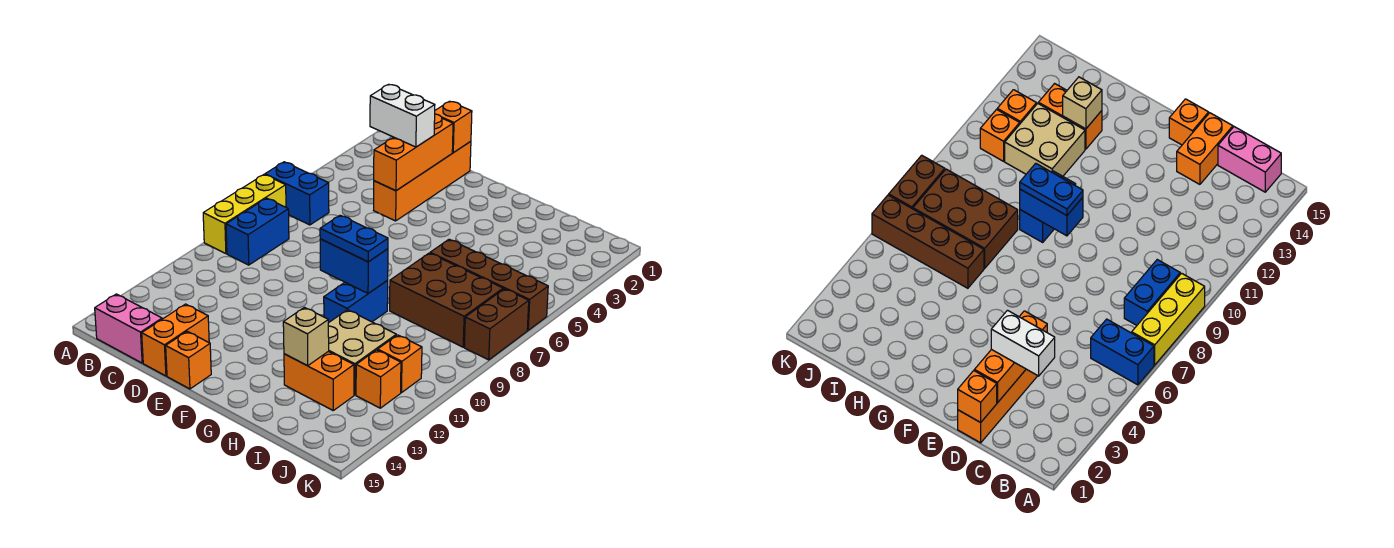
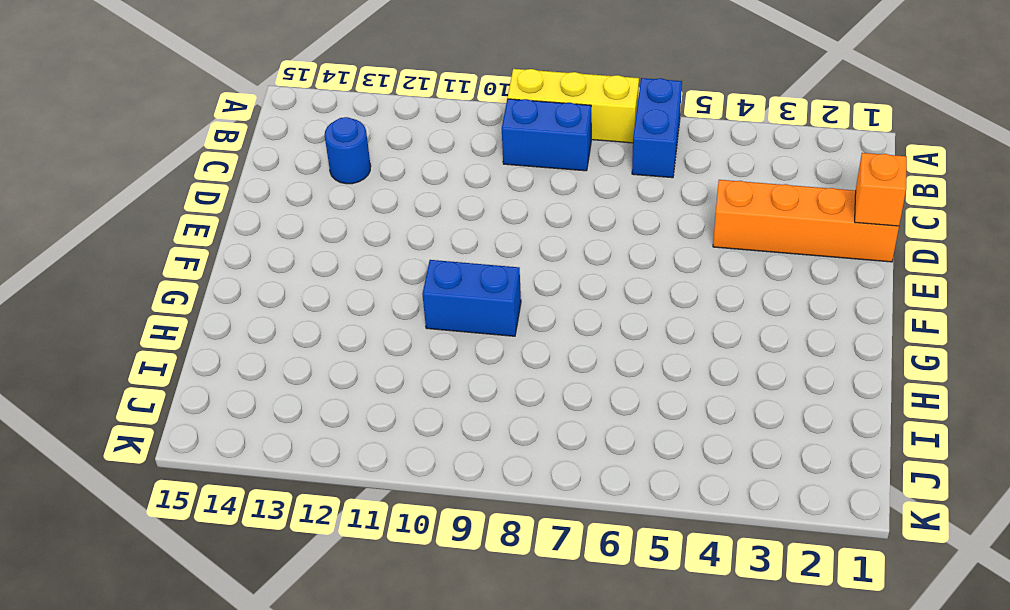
blue round brick C13 level 1 -> none
none -> pink brick B15:C15 level 1
none -> orange brick D14:D15 level 1
none -> orange brick E15 level 1

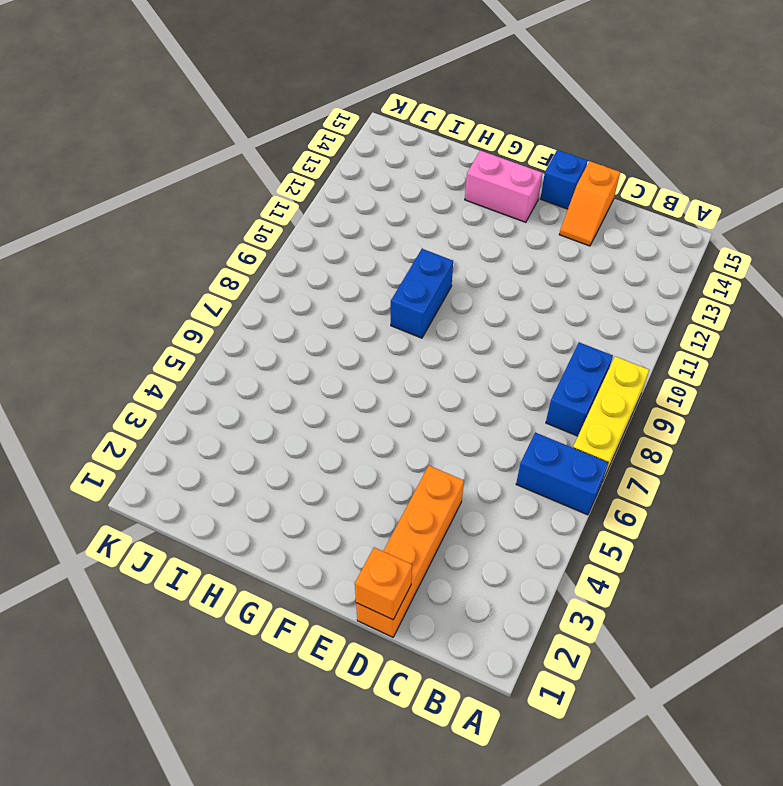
orange slope D14:D15 level 1 top 15 -> orange brick D14:D15 level 1
blue brick E15 level 1 -> orange brick E15 level 1
pink brick F14:G14 level 1 -> pink brick B15:C15 level 1
none -> brown brick H6:K6 level 1
none -> brown brick H7:J8 level 1
none -> tan brick H11:I12 level 1

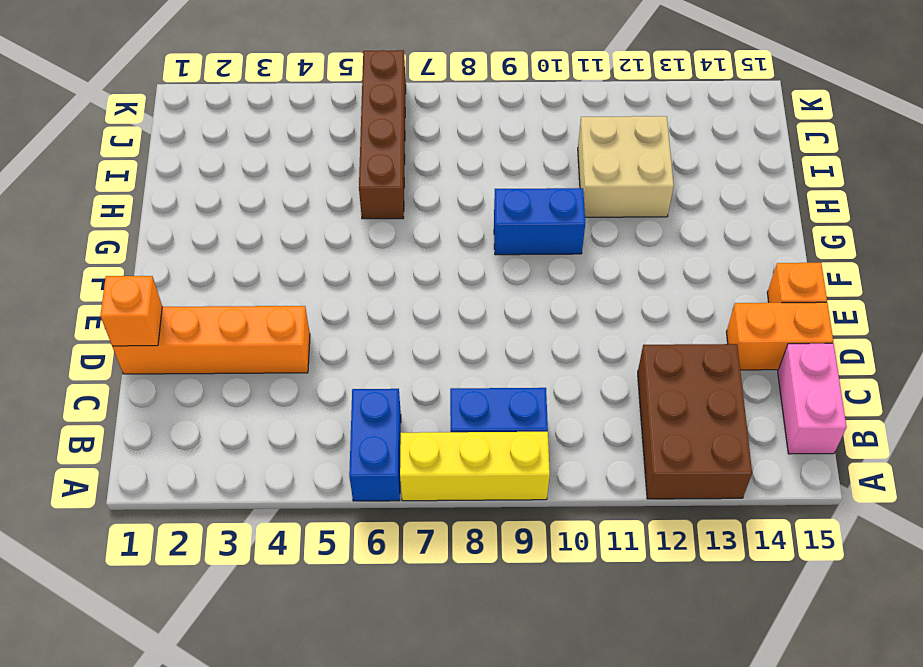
brown brick A12:C13 level 1 -> brown brick H7:J8 level 1
none -> orange brick H13:I13 level 1
none -> orange brick J11 level 1
none -> orange brick J12 level 1

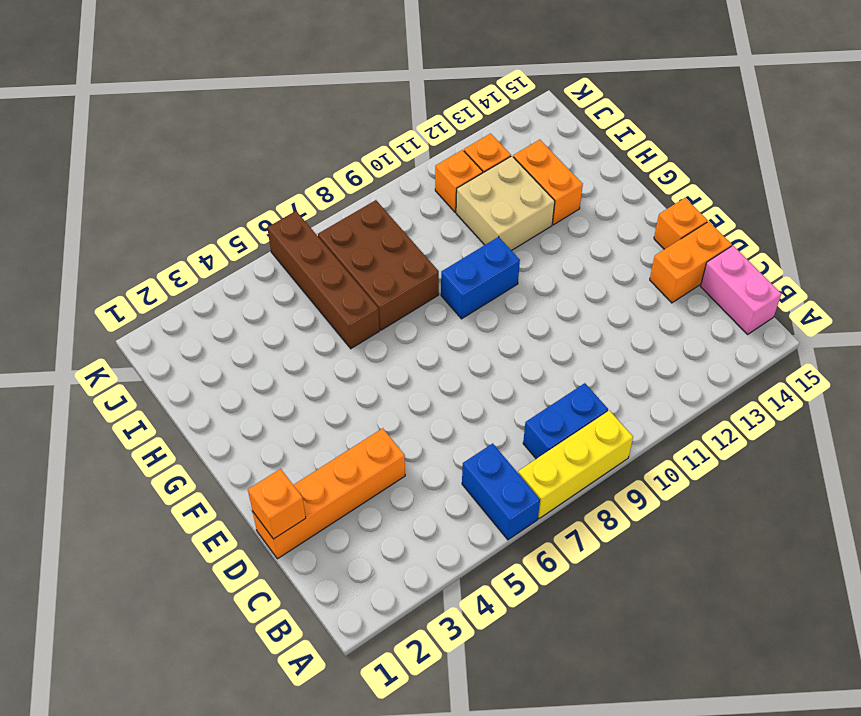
none -> brown brick K7:K8 level 1
none -> orange brick D2:D4 level 2
none -> blue brick F9:G9 level 2

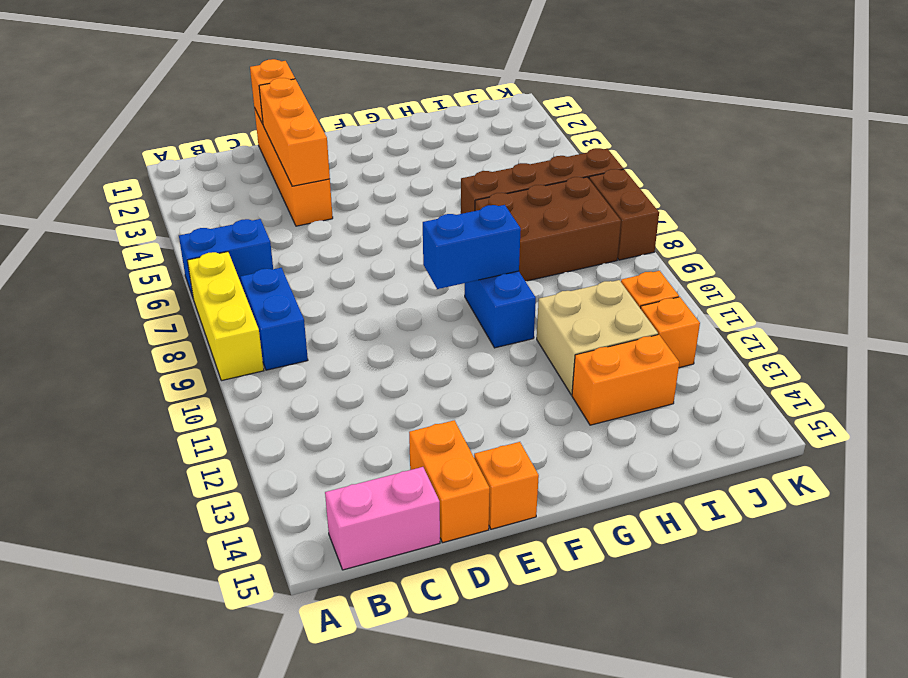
none -> tan brick H13 level 2
none -> white brick C3:D3 level 3
none -> blue plate F9:G9 level 3

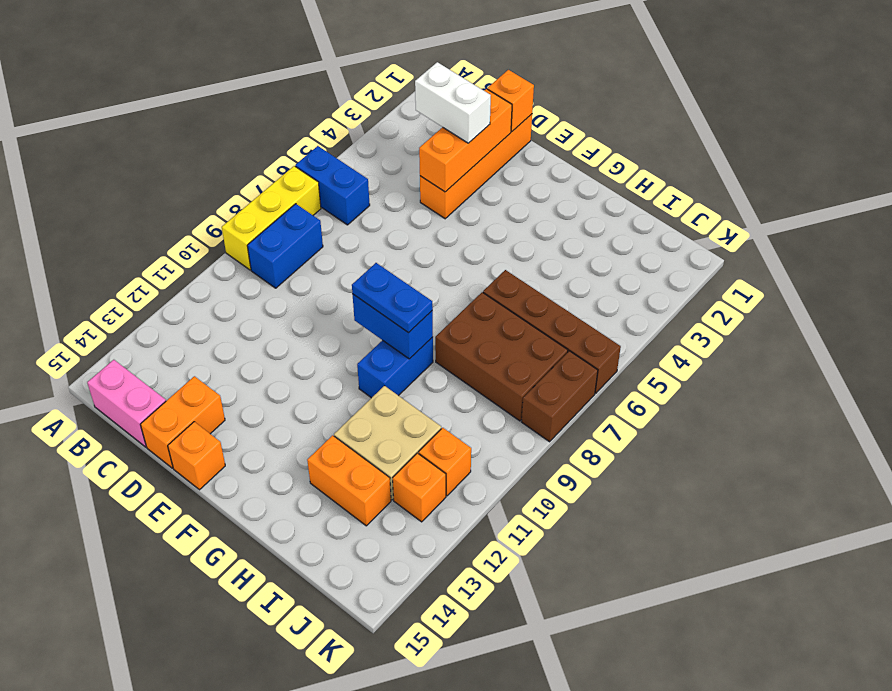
none -> tan brick H13 level 2

